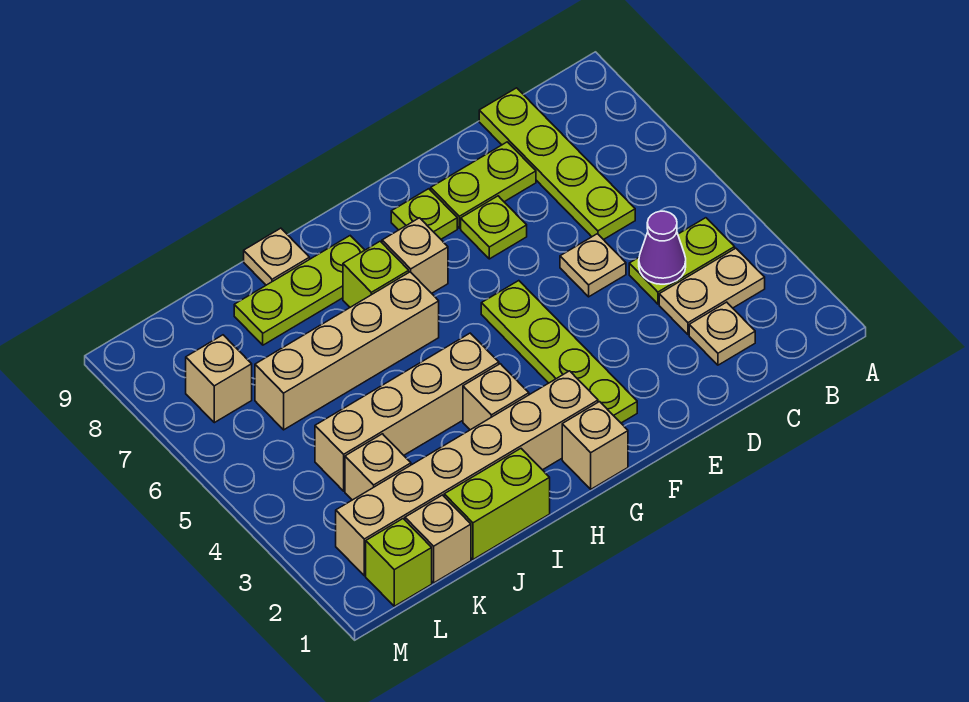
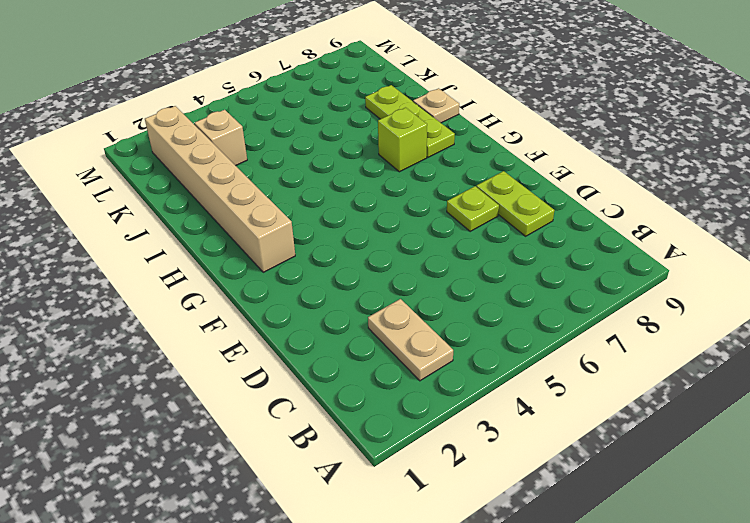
none -> lime plate B4:C4 level 1
none -> tan plate C2 level 1
none -> lime plate C6:C9 level 1

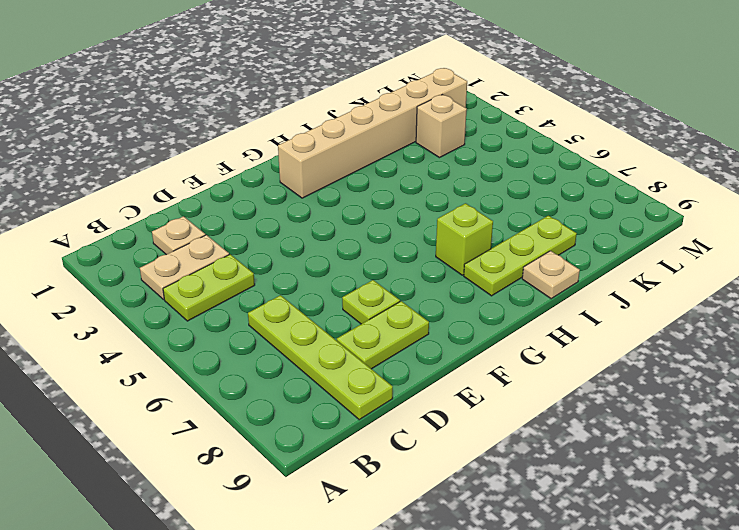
none -> tan plate D5 level 1
none -> lime plate F2:F5 level 1
none -> lime plate F8 level 1

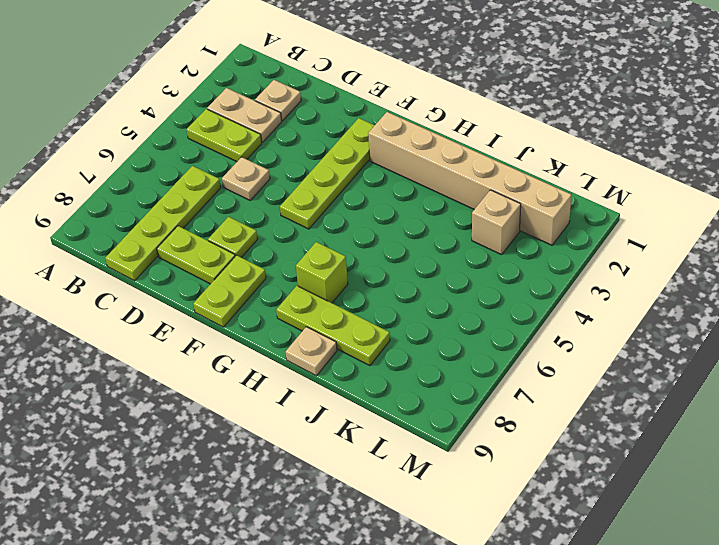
lime plate F8:F9 level 1 -> lime plate F8 level 1
none -> tan brick G1 level 1
none -> tan brick G7 level 1
none -> tan brick H3 level 1

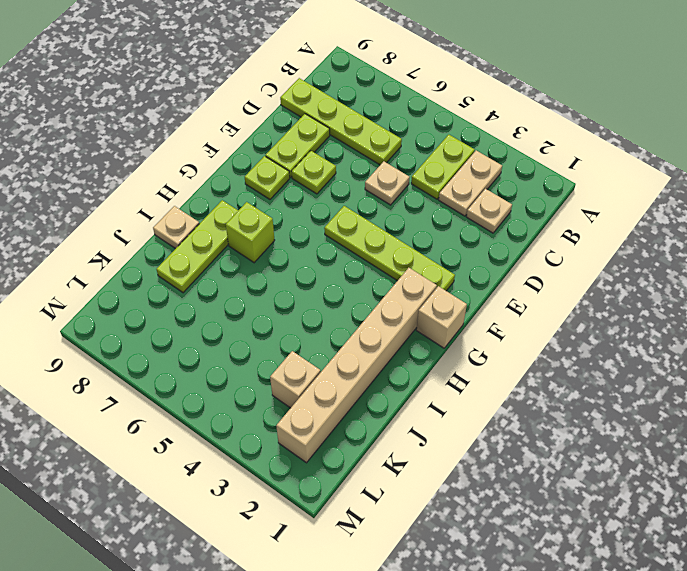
none -> tan brick G7 level 1
none -> tan brick H3 level 1
none -> tan brick H4:K4 level 1

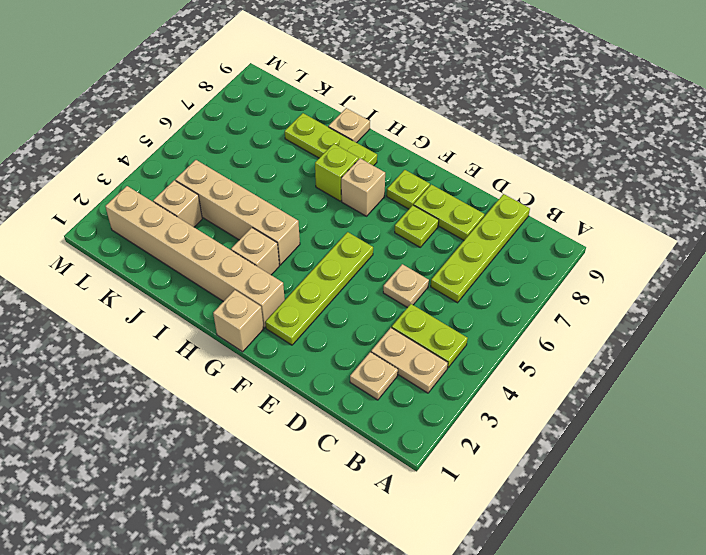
none -> tan brick H6:K6 level 1
none -> lime brick I1:J1 level 1
none -> tan brick K1 level 1

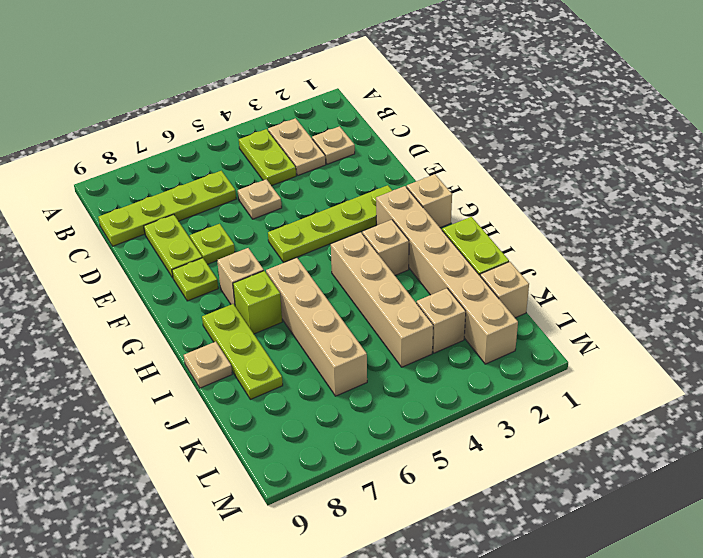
none -> lime brick L1 level 1
none -> tan brick L7 level 1
none -> purple cone C4 level 2

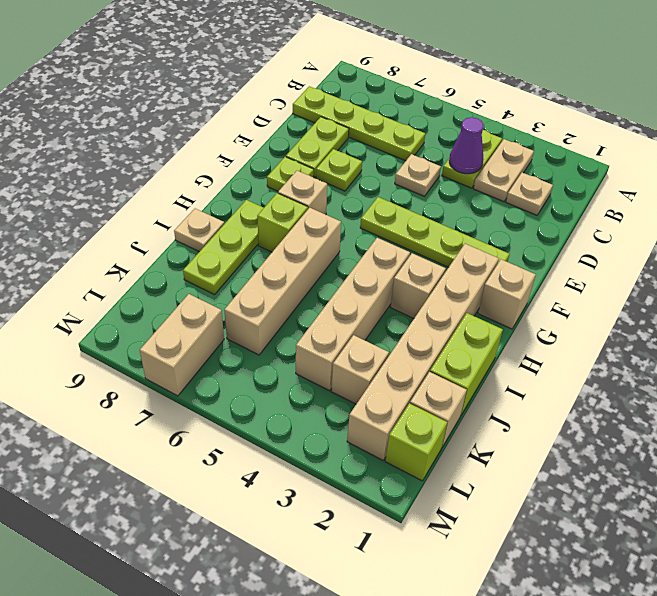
tan brick L7:M7 level 1 -> tan brick L7 level 1

